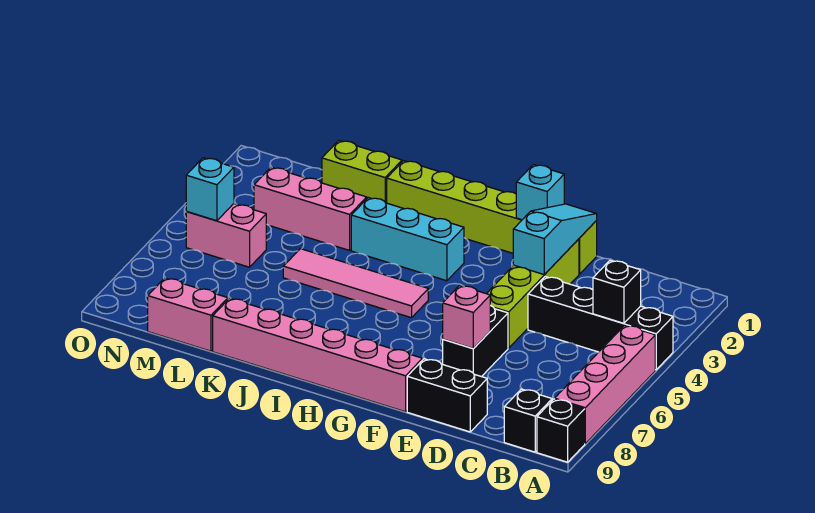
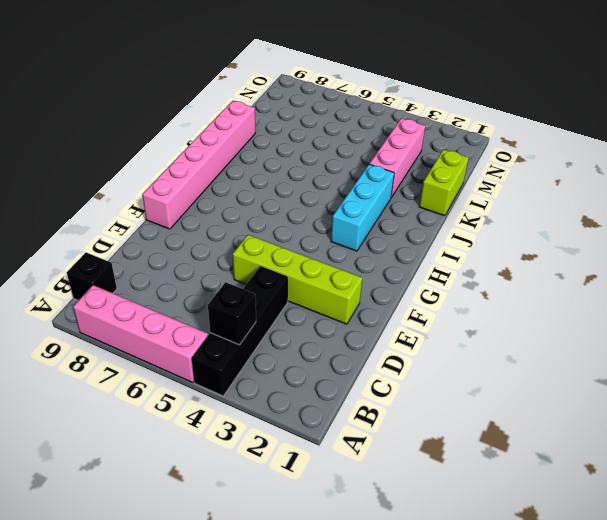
none -> black brick A9 level 1
none -> black brick D9:E9 level 1
none -> lime brick E1:J1 level 1

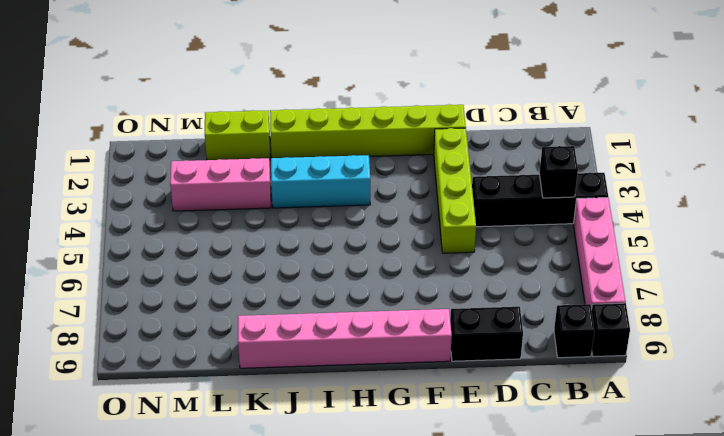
none -> black brick E6:E7 level 1
none -> pink tile H5:K5 level 1
none -> pink brick L9:M9 level 1

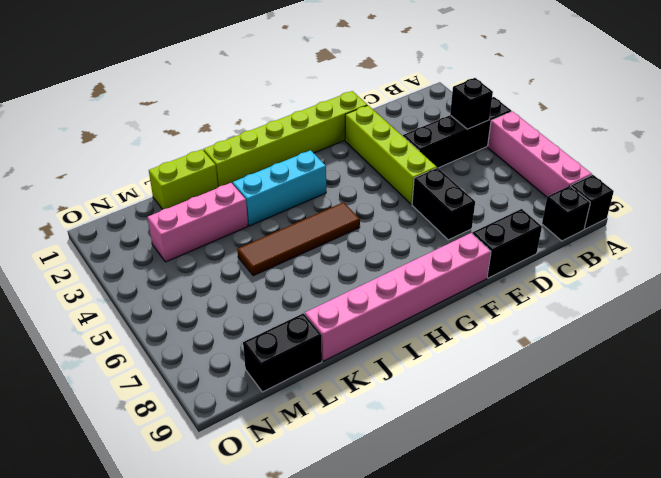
brown tile H5:K5 level 1 -> pink tile H5:K5 level 1
black brick L9:M9 level 1 -> pink brick L9:M9 level 1
none -> pink brick M5:N5 level 1
none -> cyan slope E1:E3 level 2 top 3
none -> pink brick E7 level 2

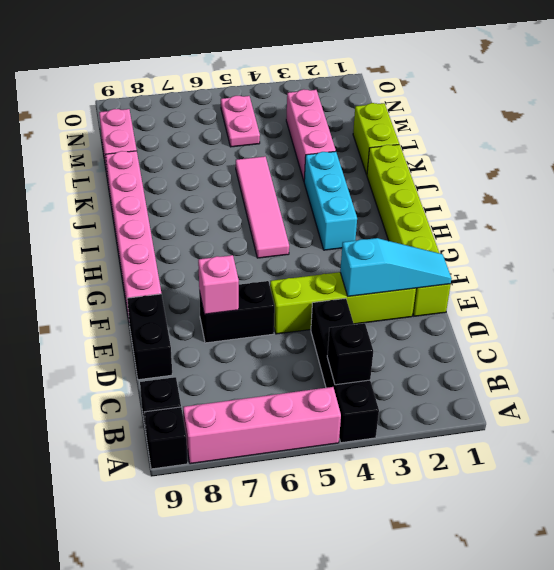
pink plate M5:N5 level 1 -> pink brick M5:N5 level 1
none -> cyan brick F1 level 2
none -> cyan brick N5 level 2

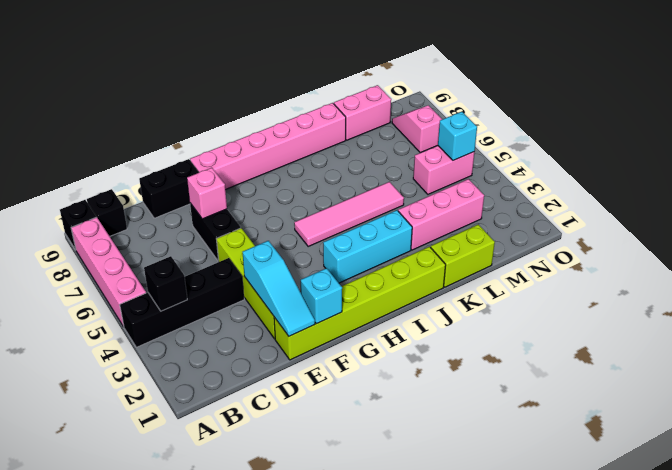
pink slope N7:N8 level 1 top 7 -> none

